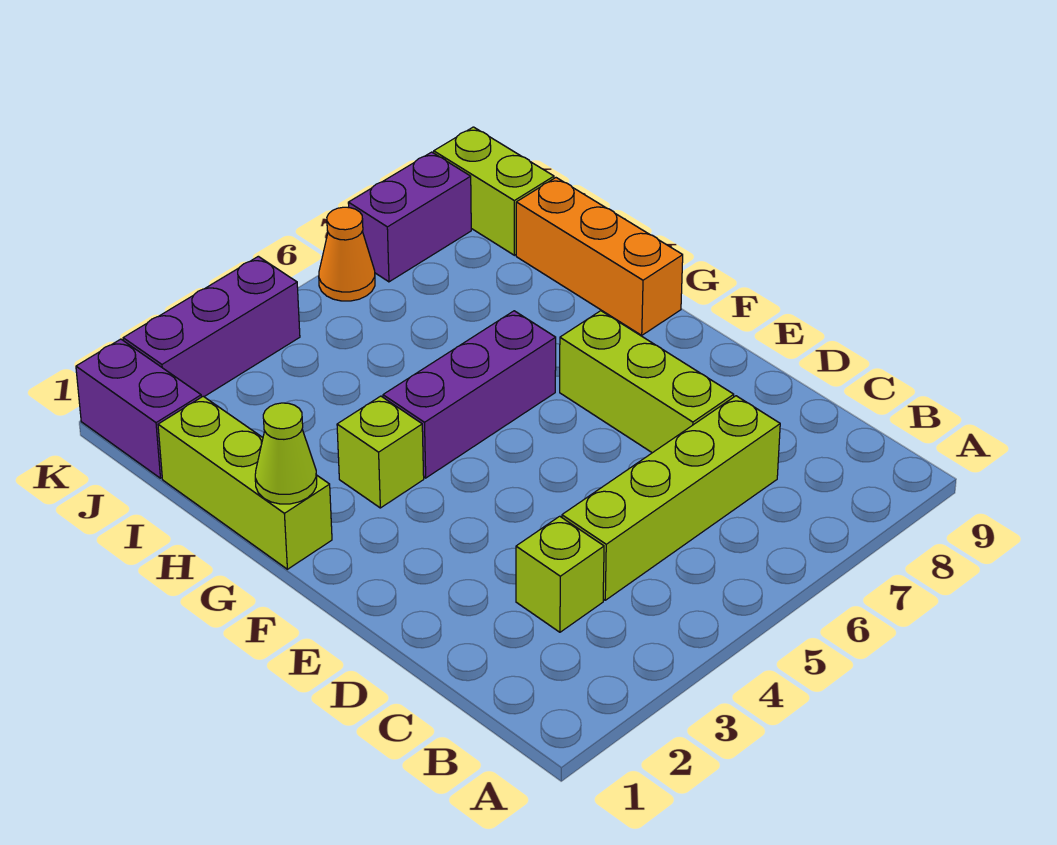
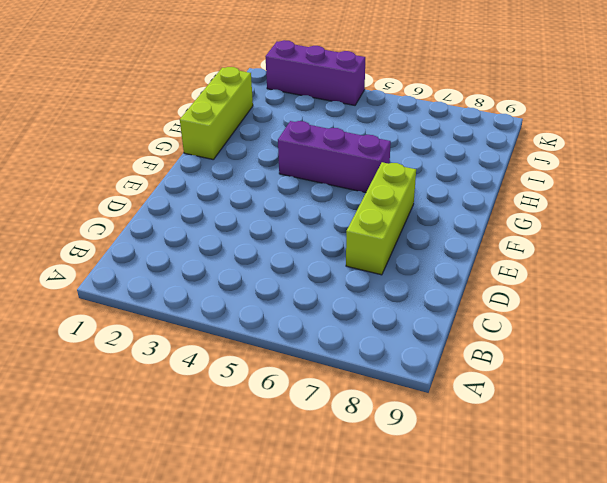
none -> lime brick C3 level 1
none -> lime brick C4:C7 level 1
none -> lime brick G3 level 1

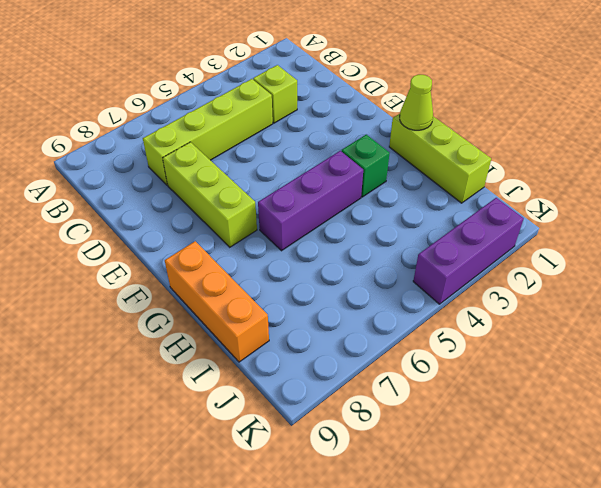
green brick G3 level 1 -> lime brick G3 level 1
none -> purple brick J1:K1 level 1
none -> lime brick J9:K9 level 1
none -> orange cone K6 level 1

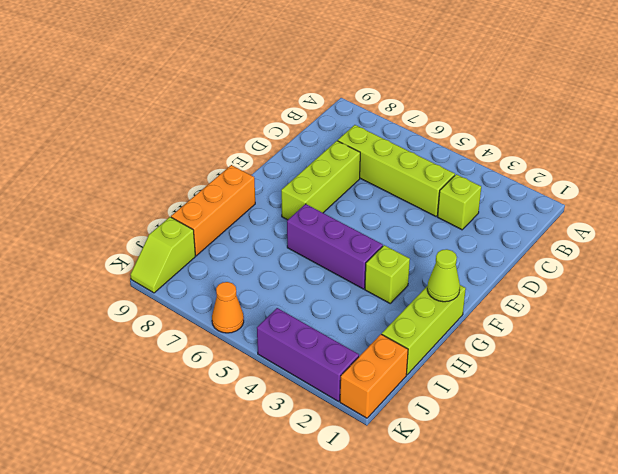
orange brick J1:K1 level 1 -> purple brick J1:K1 level 1
lime slope J9:K9 level 1 top J -> lime brick J9:K9 level 1
none -> purple brick K7:K8 level 1

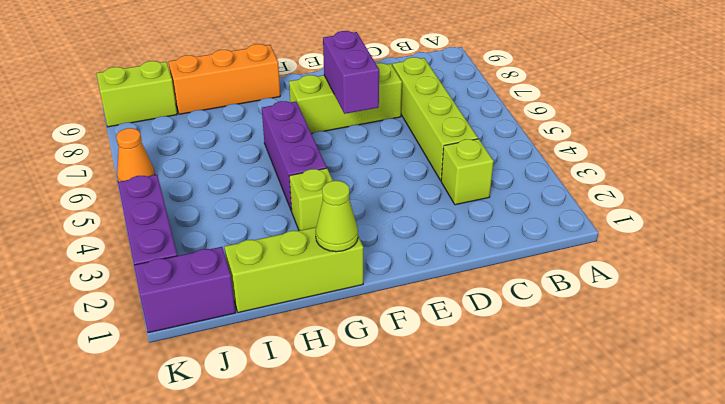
purple brick E6:E7 level 2 -> purple brick K7:K8 level 1

